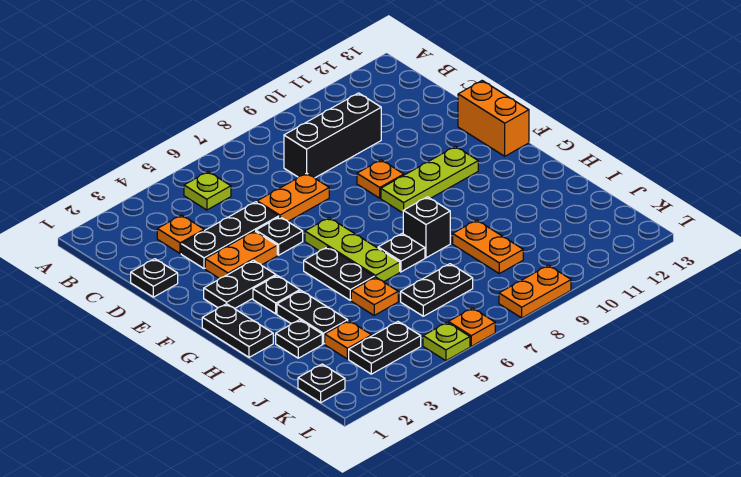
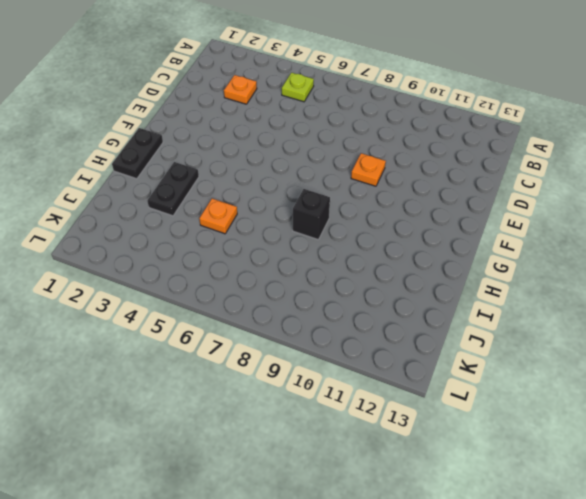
none -> black brick C8:C10 level 1
none -> black plate D1 level 1
none -> black plate D3:D5 level 1

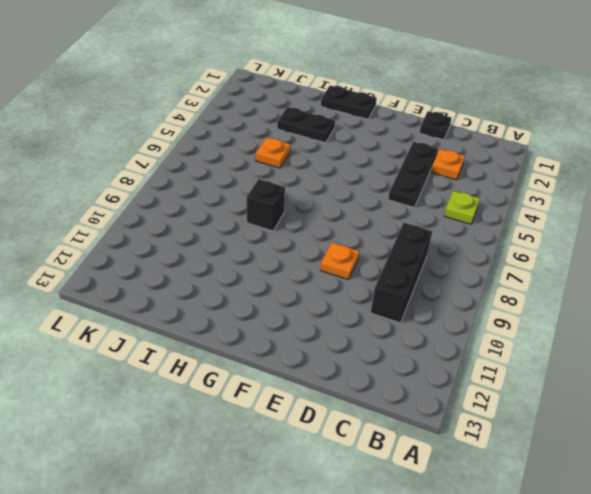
none -> orange plate D6:D7 level 1
none -> orange plate E3:E4 level 1
none -> black plate E5 level 1

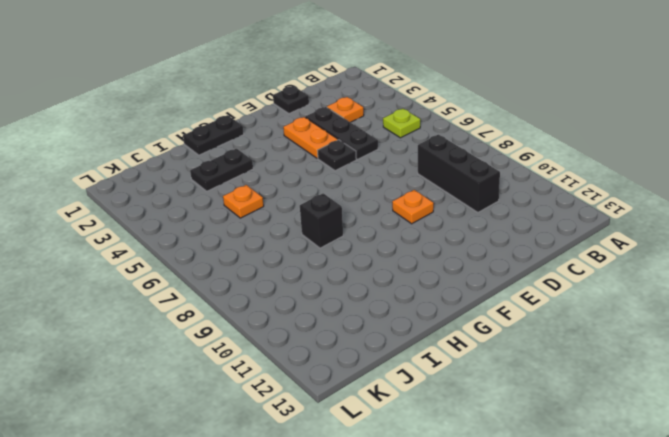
none -> orange plate D6:D7 level 1
none -> orange brick E13:F13 level 1
none -> black plate F2:F3 level 1

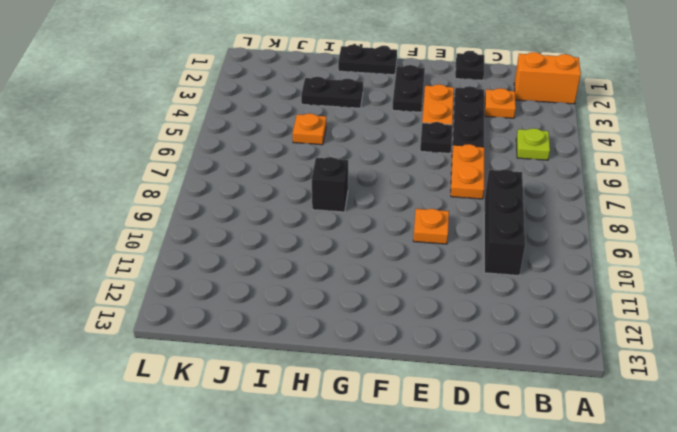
orange brick A2:B2 level 1 -> orange brick E13:F13 level 1
none -> lime plate F6:H6 level 1
none -> lime plate F9:F11 level 1
none -> black plate G3 level 1

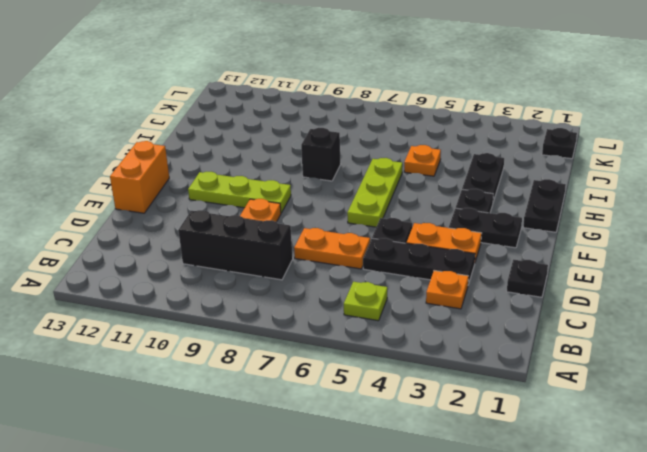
none -> black plate G5:H5 level 1
none -> black plate H7 level 1
none -> black plate I2 level 1

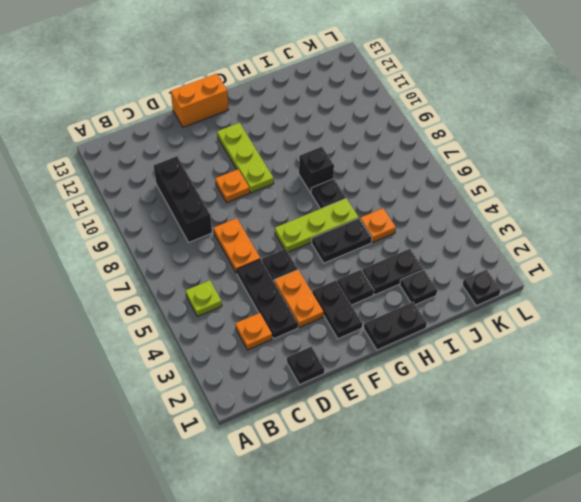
none -> orange plate I9:J9 level 1
none -> orange plate J3 level 1
none -> black plate J6:J7 level 1

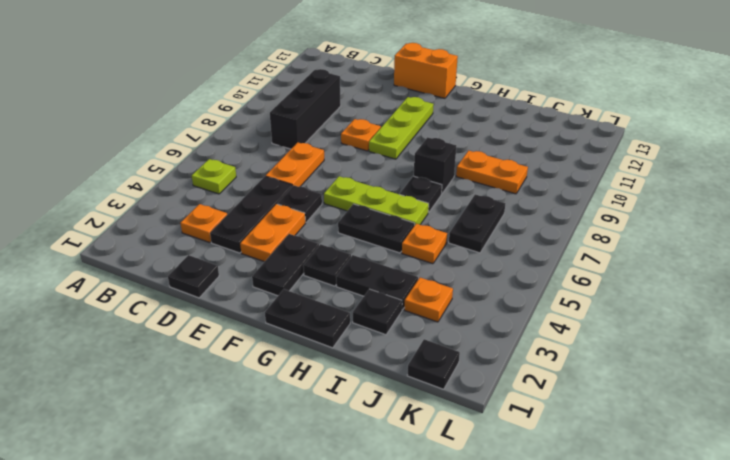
none -> black plate K3:K4 level 1
none -> lime plate L5 level 1
none -> orange plate L6 level 1

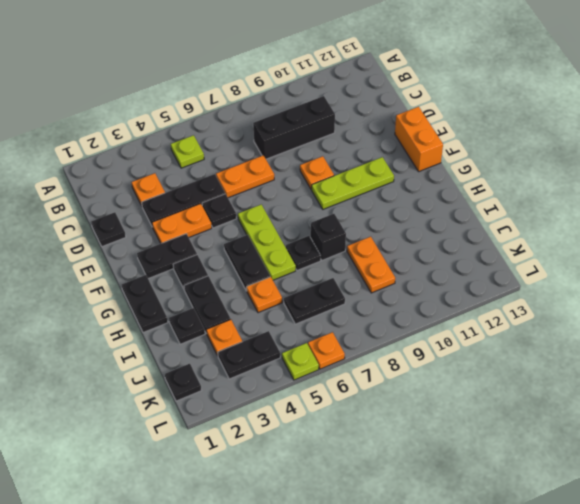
none -> orange plate L8:L9 level 1

